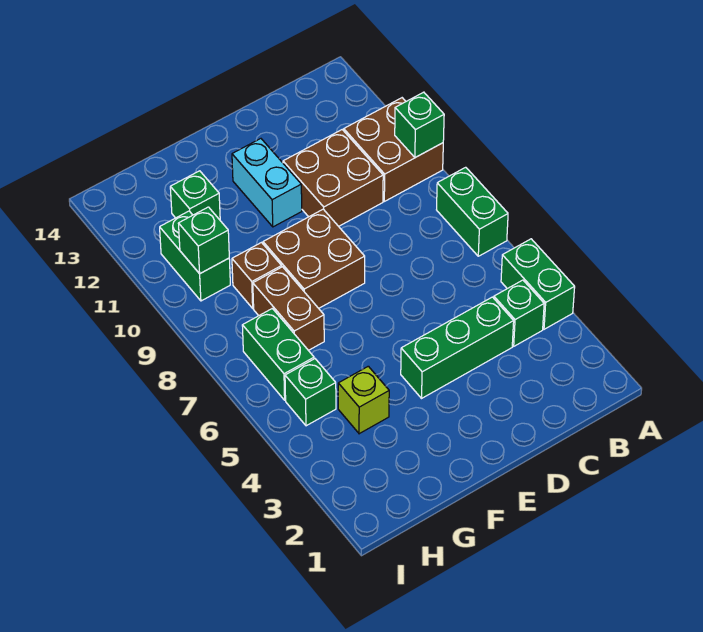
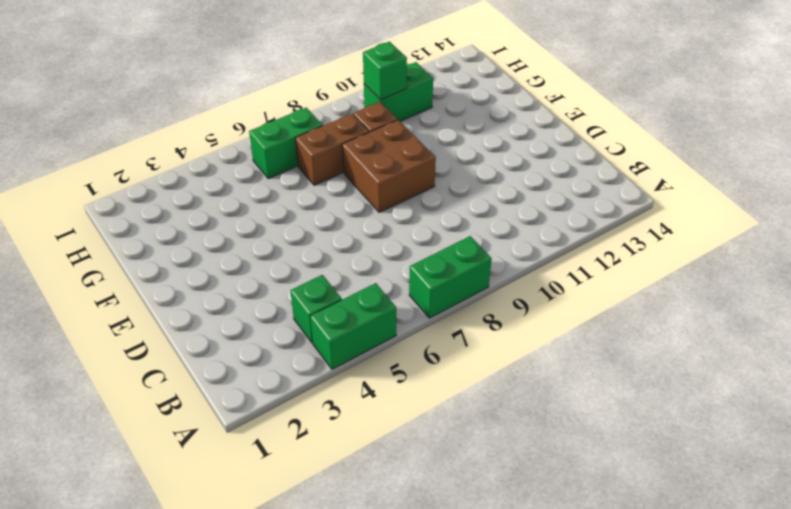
none -> brown brick A10:B11 level 1
none -> green brick C4:E4 level 1
none -> brown brick C10:D11 level 1

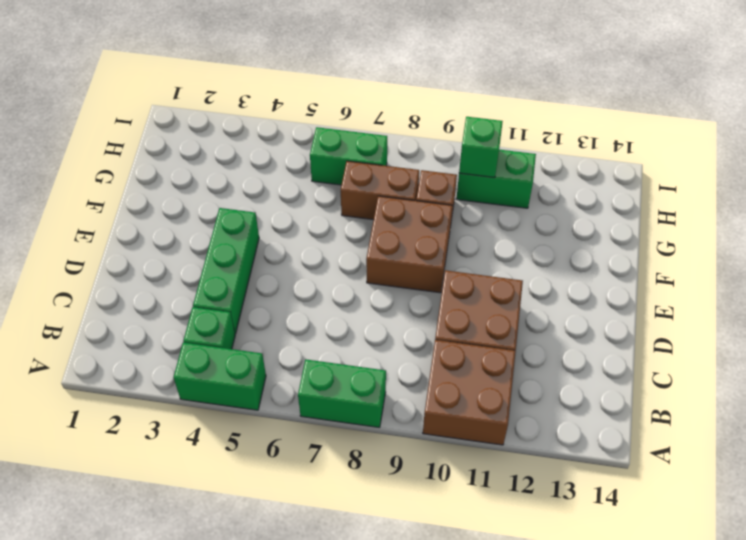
none -> cyan brick E11:E12 level 1
none -> lime brick G4 level 1
none -> green brick G12 level 1

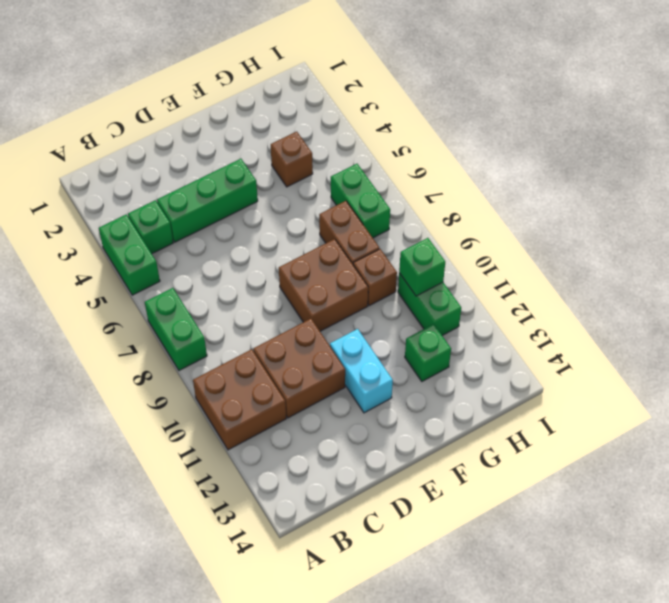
brown brick G4 level 1 -> lime brick G4 level 1
none -> green brick H5 level 1
none -> green brick A10 level 2

